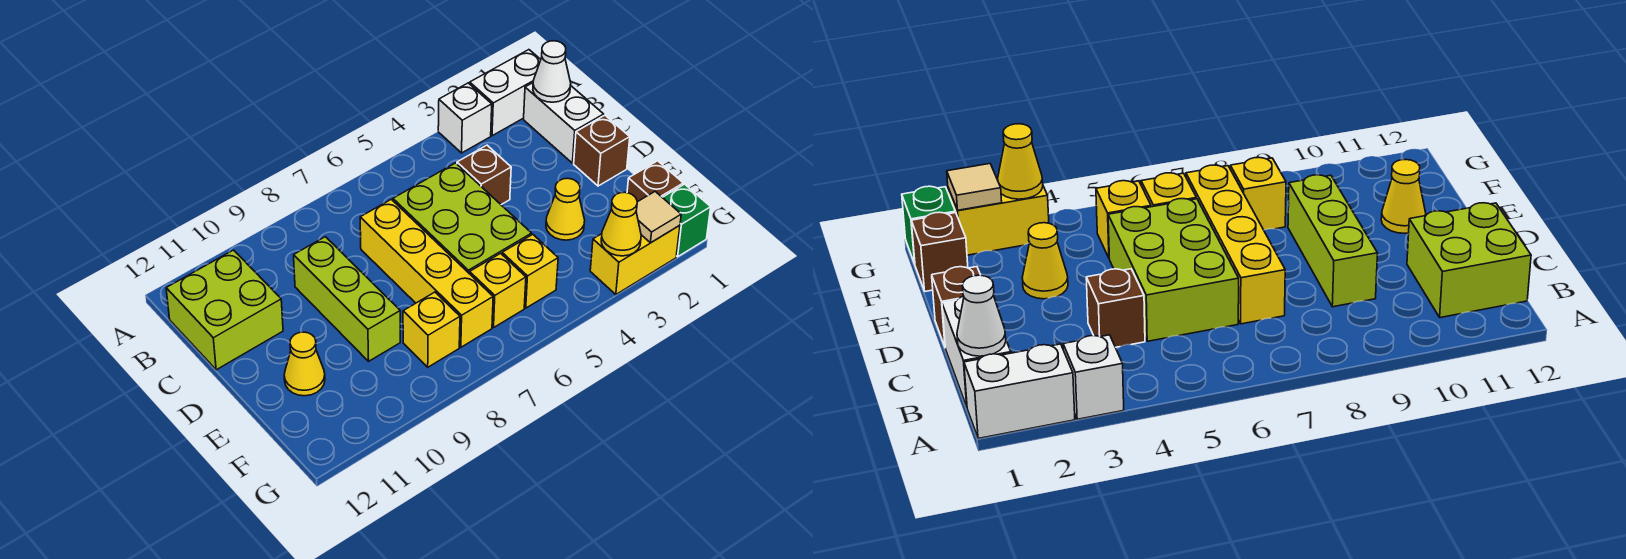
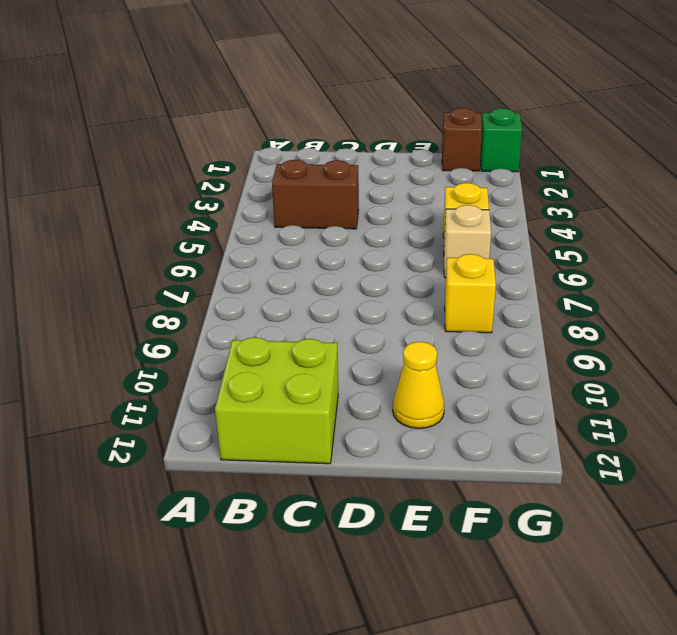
brown brick B4:C4 level 1 -> brown brick C4 level 1
tan brick F6 level 1 -> yellow brick F6 level 1
none -> white brick A1:A2 level 1
none -> white brick A3 level 1
none -> white brick B1:C1 level 1

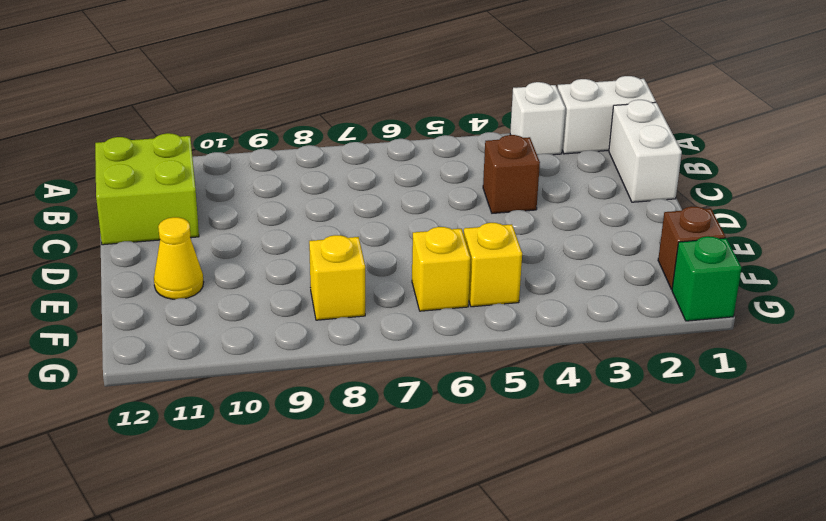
none -> lime brick C5:E6 level 1
none -> yellow brick C7:F7 level 1
none -> lime brick C9:E9 level 1

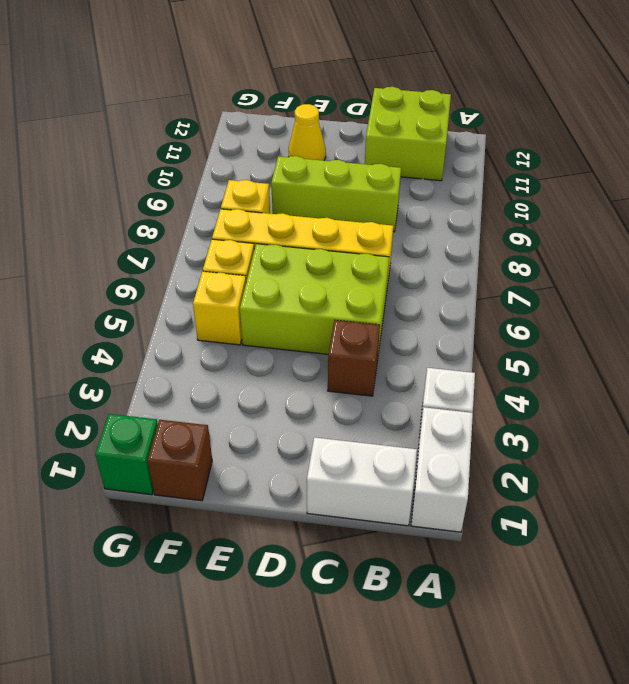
none -> brown brick D1 level 1
none -> yellow cone E3 level 1
none -> yellow brick G2:G3 level 1

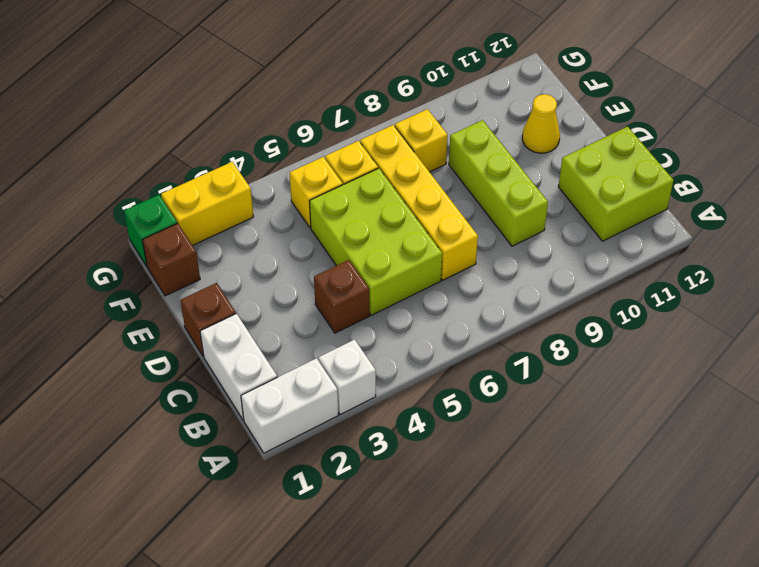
none -> yellow cone E3 level 1
none -> white cone B1 level 2
none -> tan tile G2 level 2

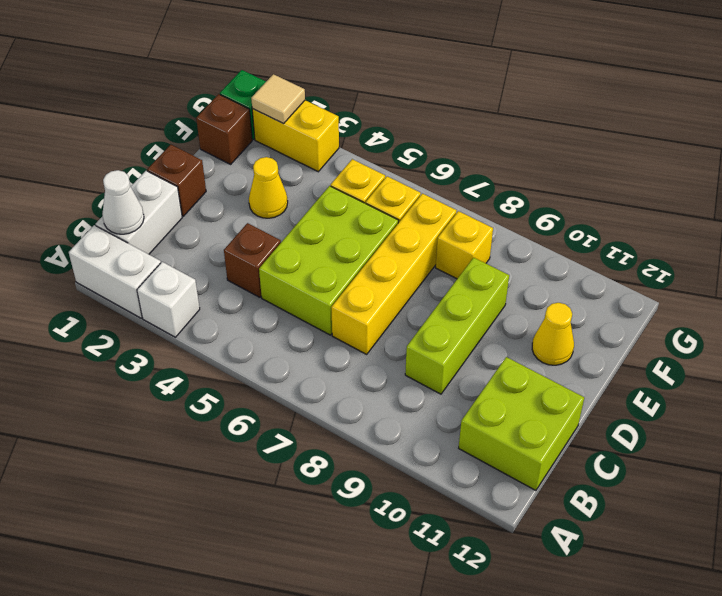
none -> yellow cone G3 level 2

